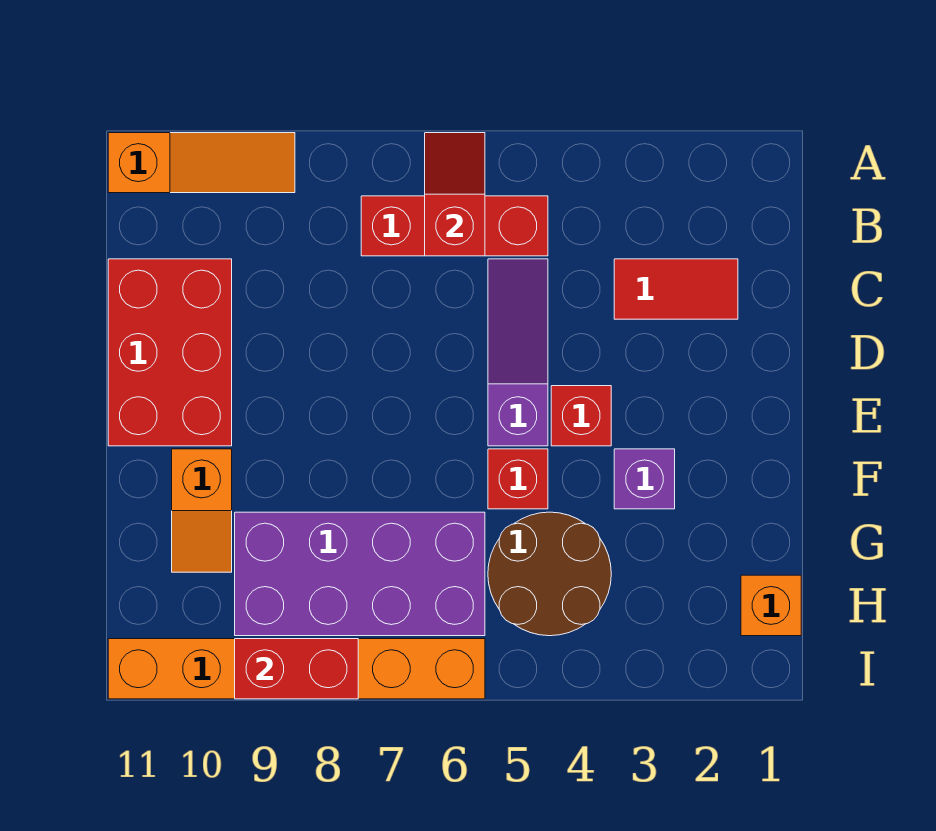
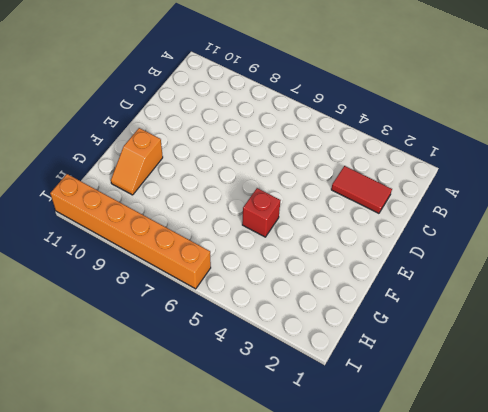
none -> orange slope A9:A11 level 1 top 11
none -> red brick B5:B7 level 1
none -> purple slope C5:E5 level 1 top E

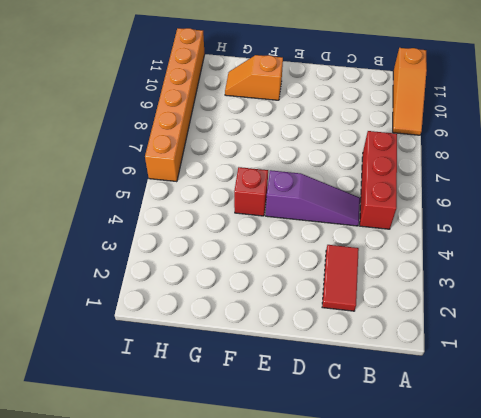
none -> red brick C10:E11 level 1
none -> red brick E4 level 1
none -> purple brick F3 level 1

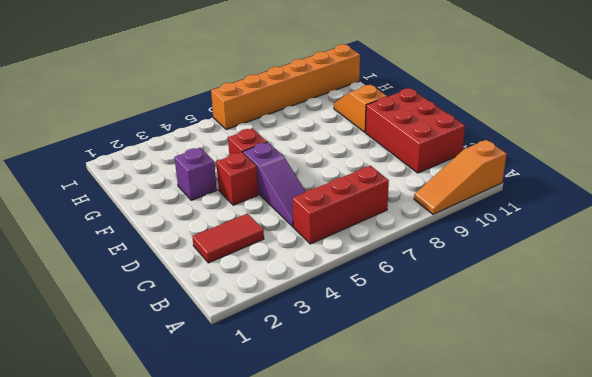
none -> brown round brick G4:H5 level 1
none -> purple brick G6:H9 level 1
none -> orange brick H1 level 1

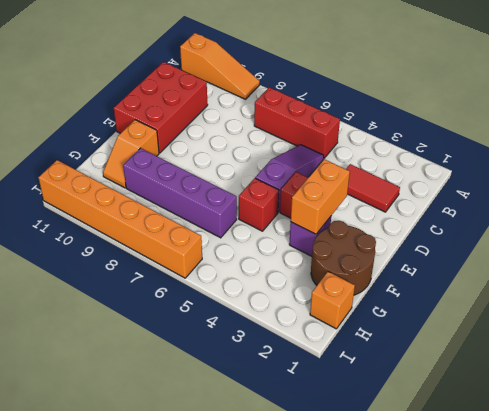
orange brick E3:F3 level 2 -> none
brown round brick F1:G2 level 1 -> brown round brick G4:H5 level 1
purple brick G6:G9 level 1 -> purple brick G6:H9 level 1
none -> red slope A6:B6 level 2 top B
none -> red brick I8:I9 level 2

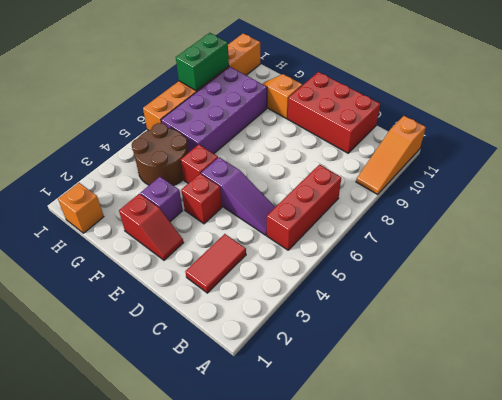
red slope E2:F2 level 1 top F -> red slope A6:B6 level 2 top B
green brick I8:I9 level 2 -> red brick I8:I9 level 2

